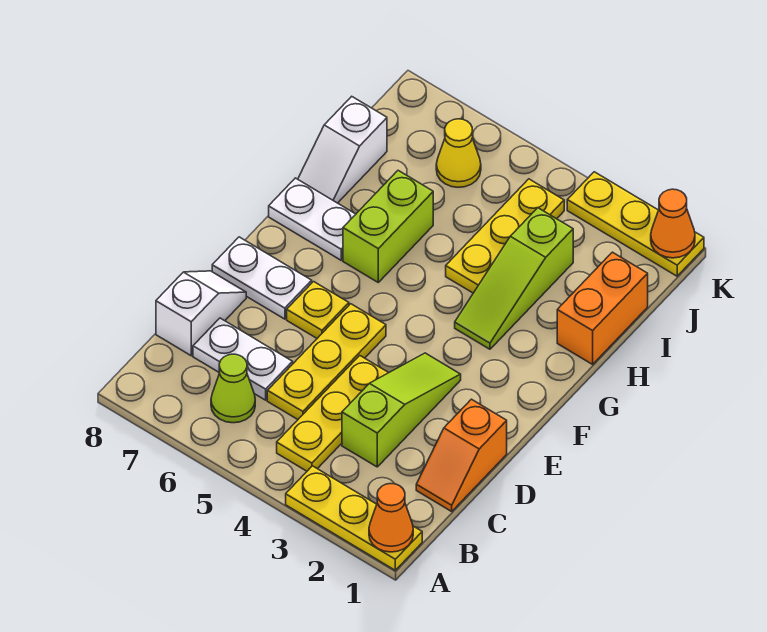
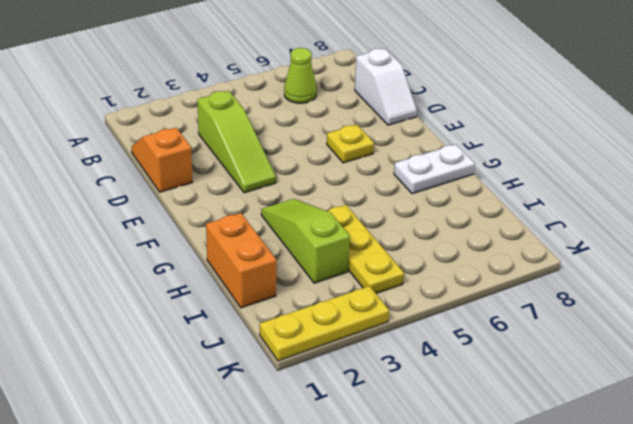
none -> yellow plate A1:A3 level 1
none -> yellow plate B4:D4 level 1
none -> yellow plate C5:E5 level 1

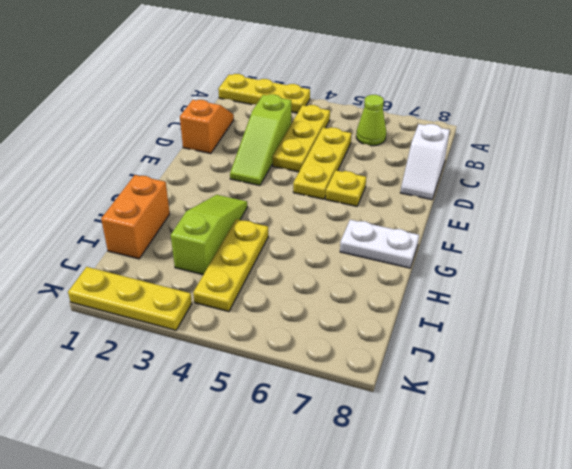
none -> white plate C6:C7 level 1
none -> white plate E7:E8 level 1
none -> lime brick G6:H6 level 1

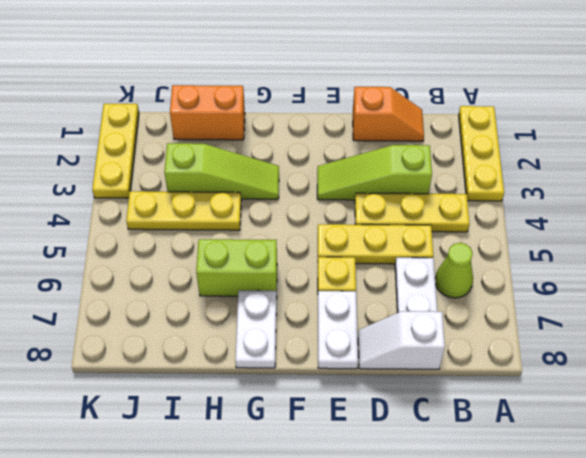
none -> white slope H8:I8 level 1 top I
none -> yellow cone J6 level 1
none -> orange cone A1 level 2

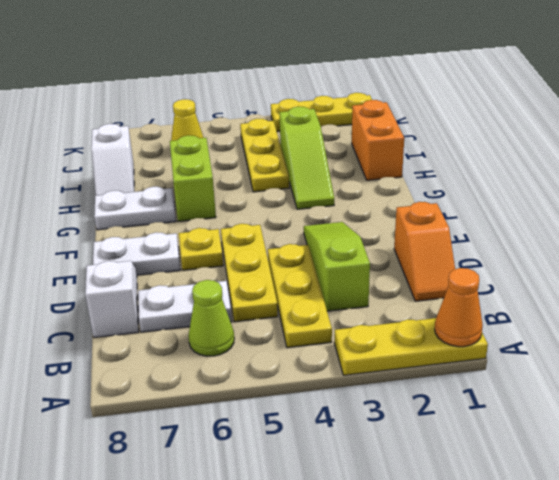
none -> orange cone K1 level 2

